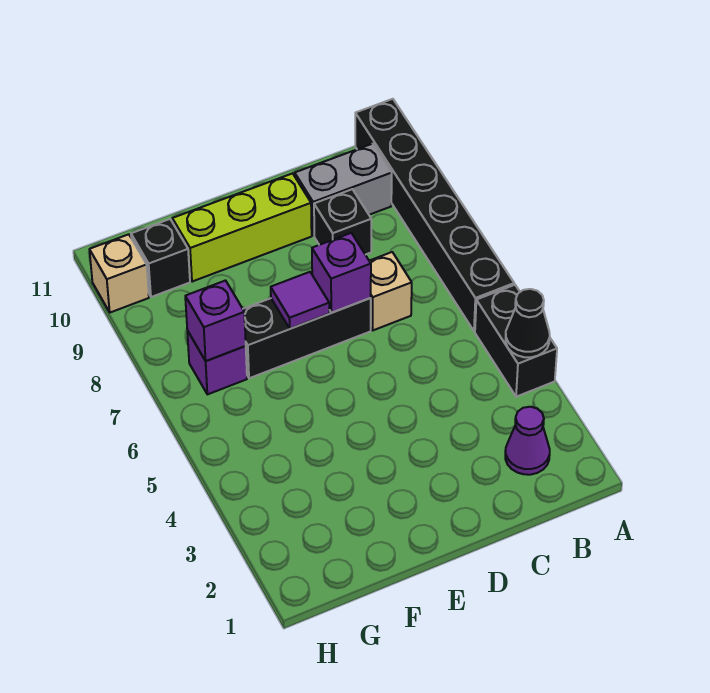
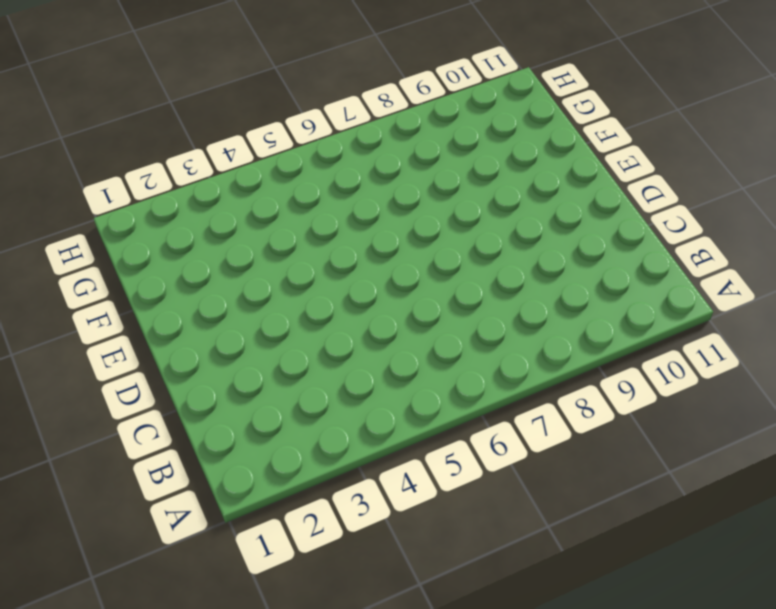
none -> black brick A4:A5 level 1
none -> black brick A6:A11 level 1
none -> purple cone B2 level 1

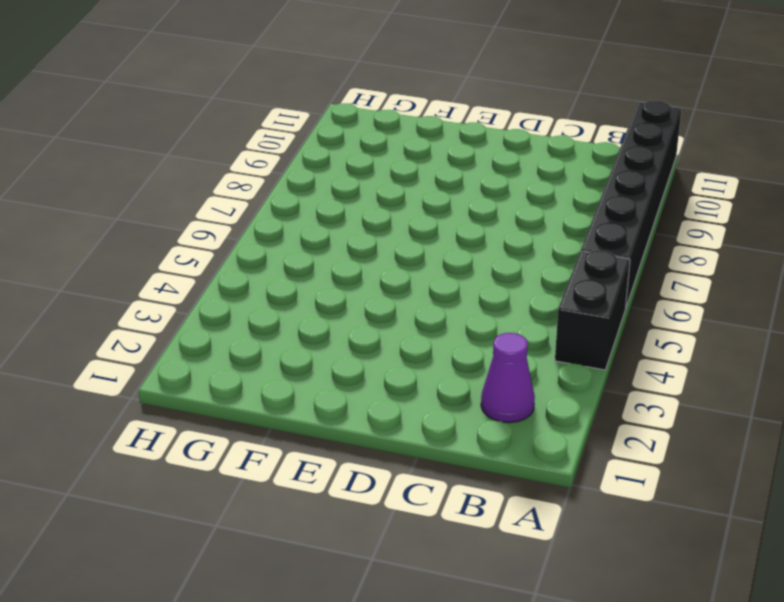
none -> grey brick B10:C10 level 1
none -> tan brick C7 level 1
none -> black brick C9 level 1

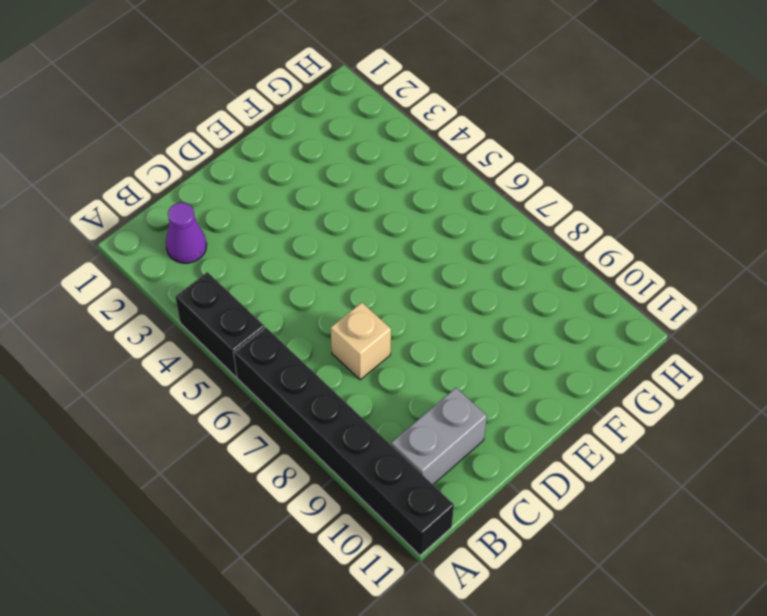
none -> black brick C9 level 1
none -> black brick D7:F7 level 1
none -> lime brick D10:F10 level 1

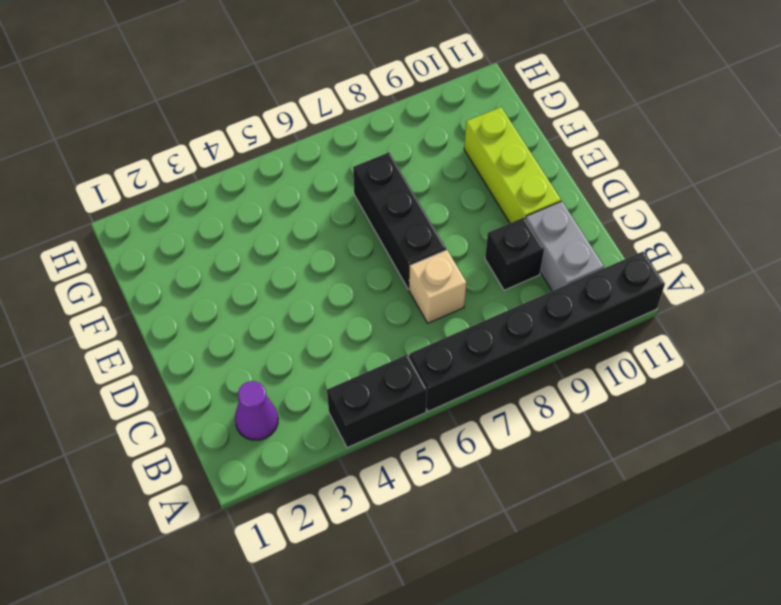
none -> purple brick G7 level 1
none -> black brick G10 level 1
none -> tan brick H10 level 1

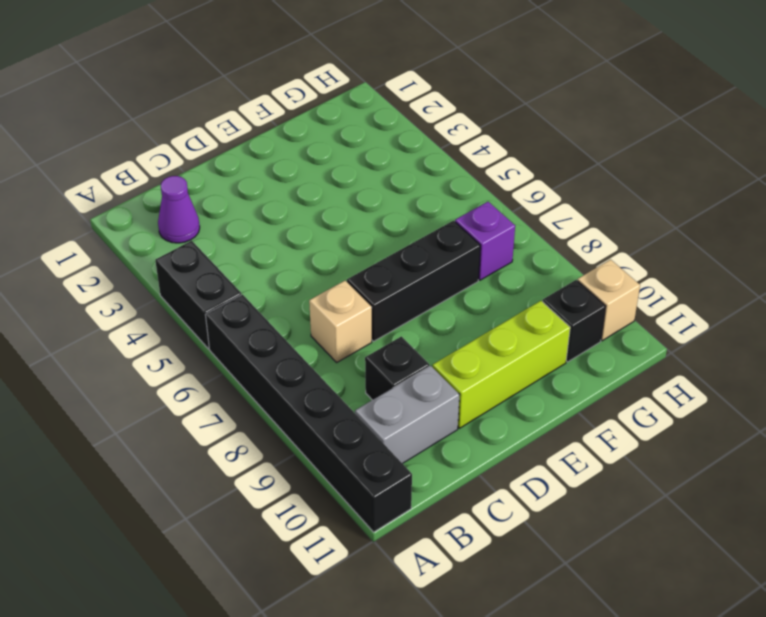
none -> black cone A4 level 2
none -> purple brick D7 level 2
none -> purple tile E7 level 2

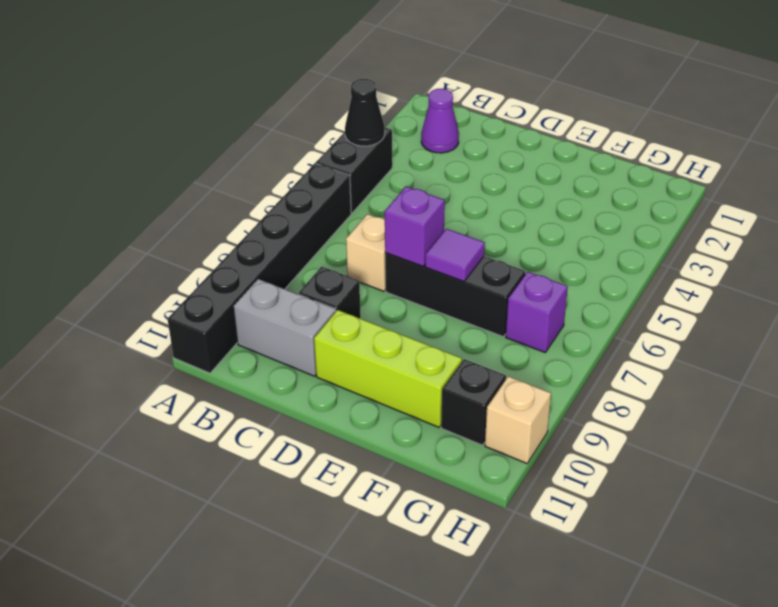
none -> purple brick G7 level 2

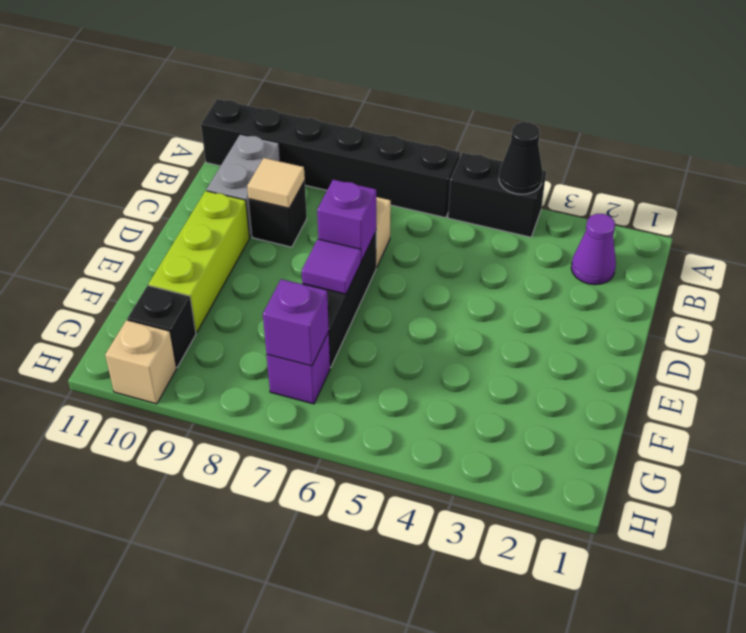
tan tile C9 level 2 -> none

